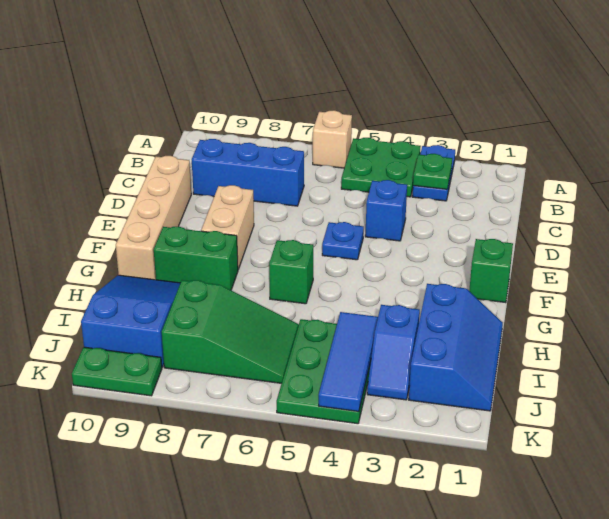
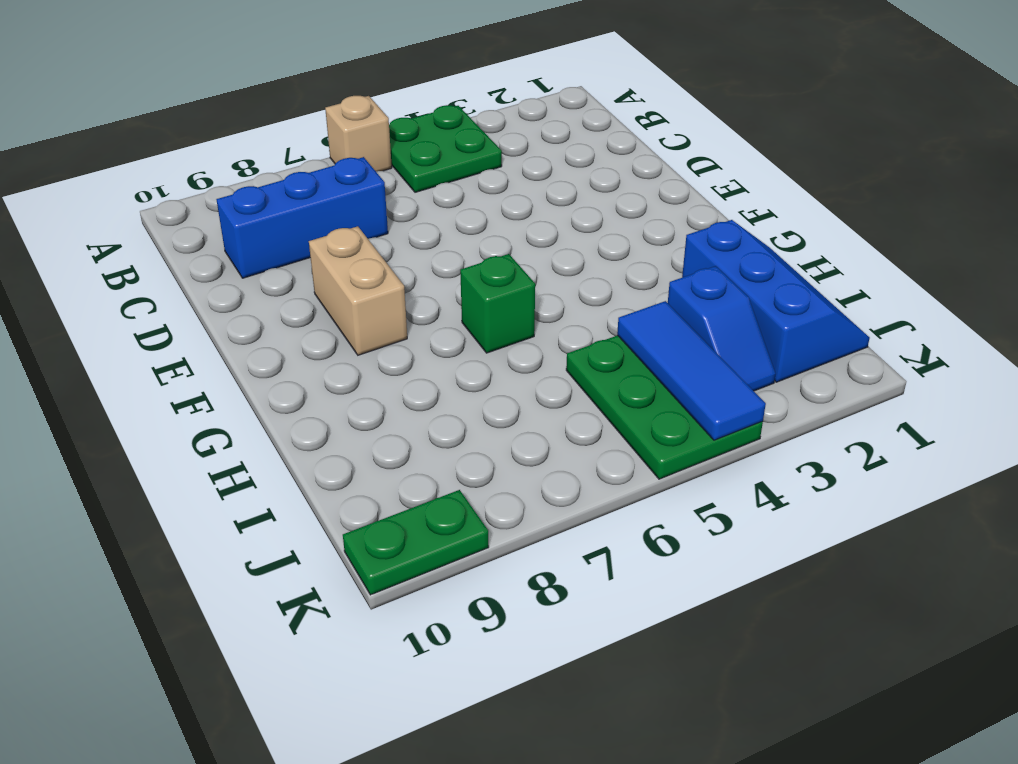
none -> blue plate A3:B3 level 1
none -> blue brick D4 level 1
none -> tan brick D10:G10 level 1

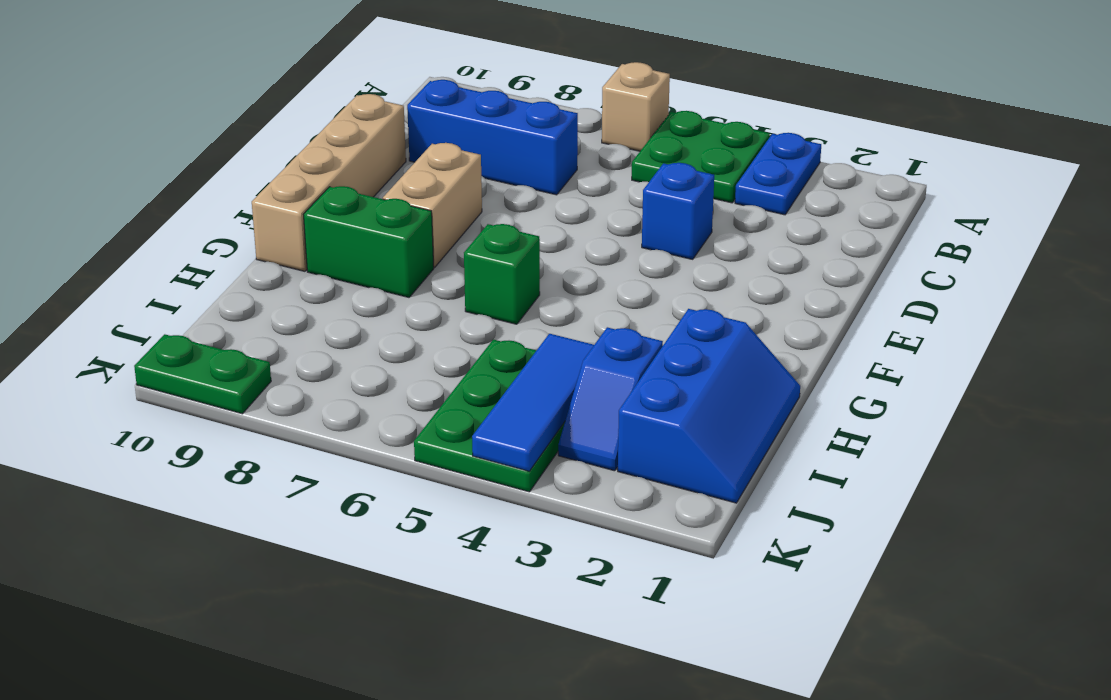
none -> blue plate E5 level 1
none -> green brick F1 level 1
none -> blue slope H9:J10 level 1 top J

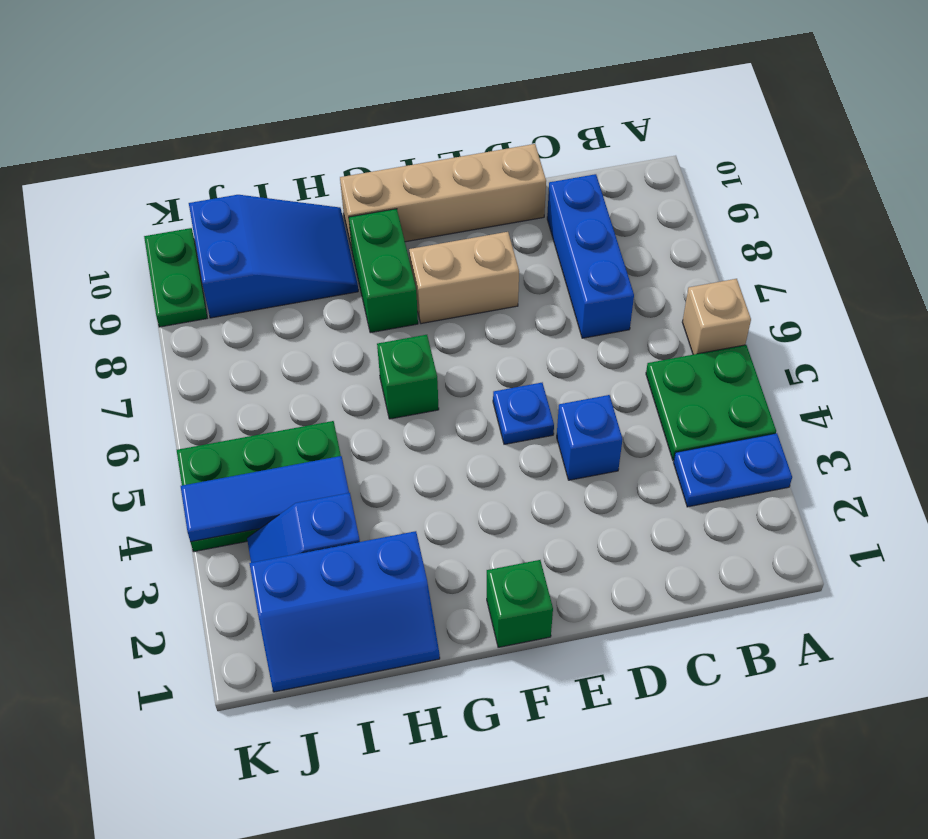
none -> green slope I6:J8 level 1 top 8
none -> green plate B3 level 2

